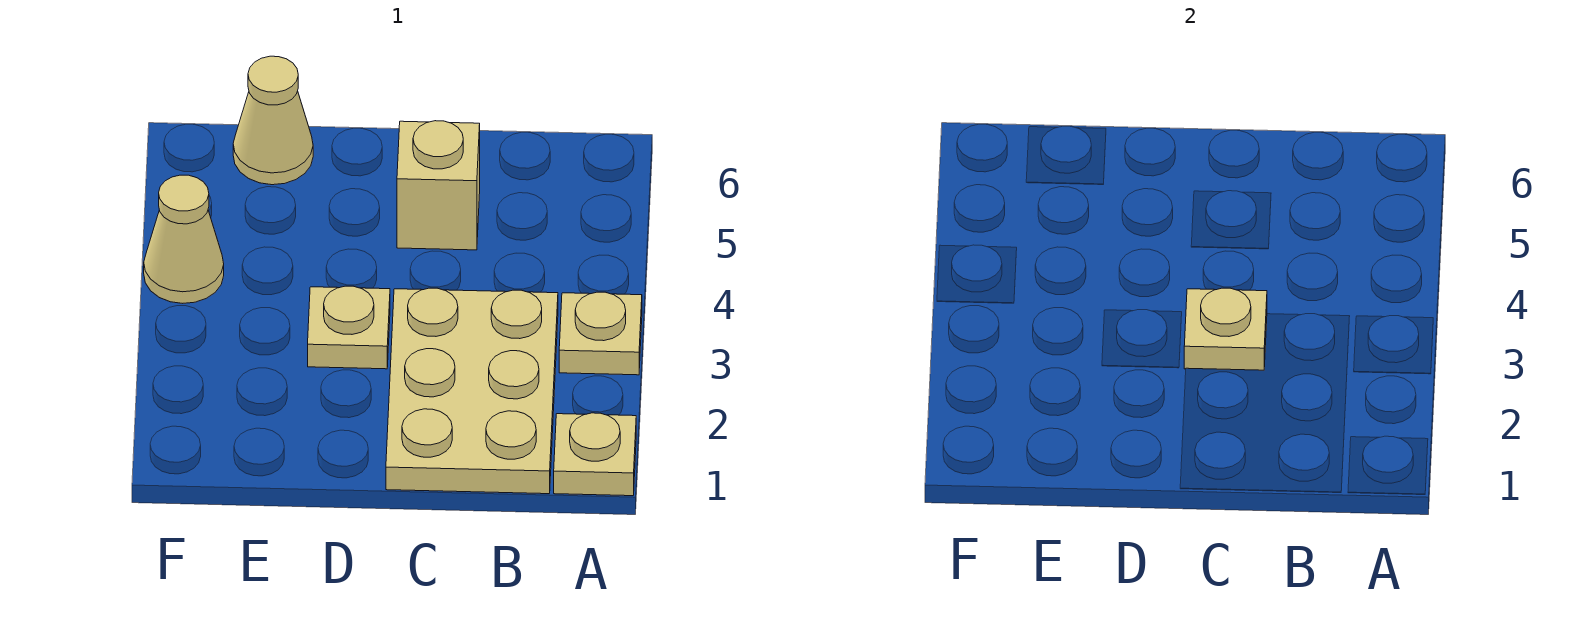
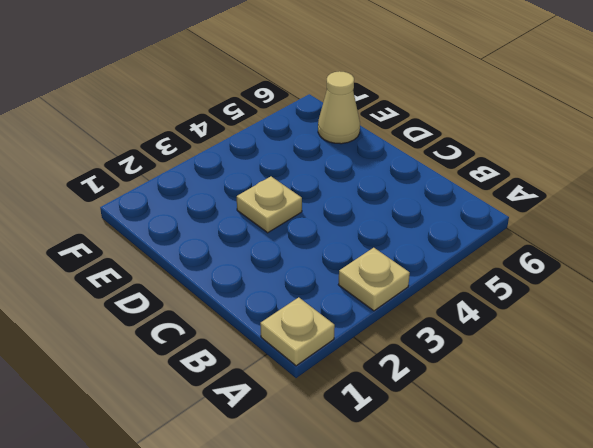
none -> tan plate B1:C3 level 1
none -> tan brick C5 level 1

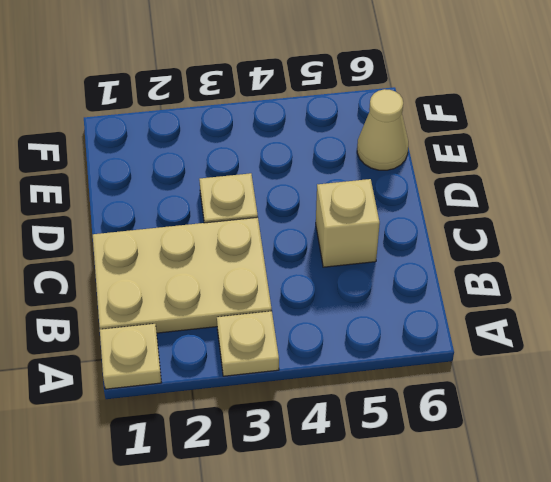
none -> tan cone F4 level 1
none -> tan plate C3 level 2

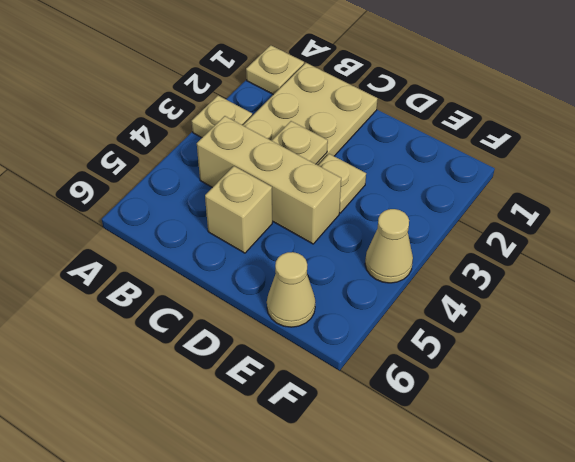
tan brick B4:D4 level 1 -> none

